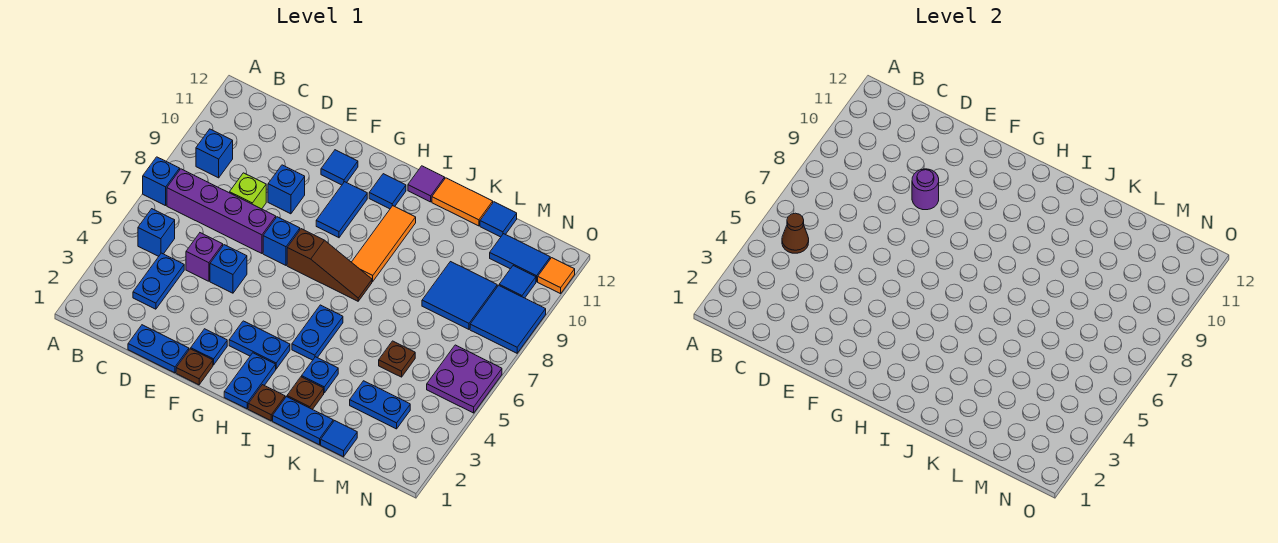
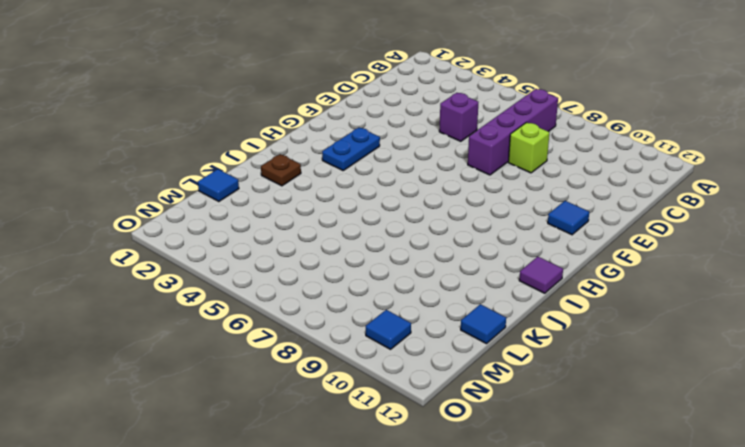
none -> blue brick A7 level 1
none -> blue brick B5 level 1
none -> blue brick B9 level 1
none -> blue plate C3:C4 level 1

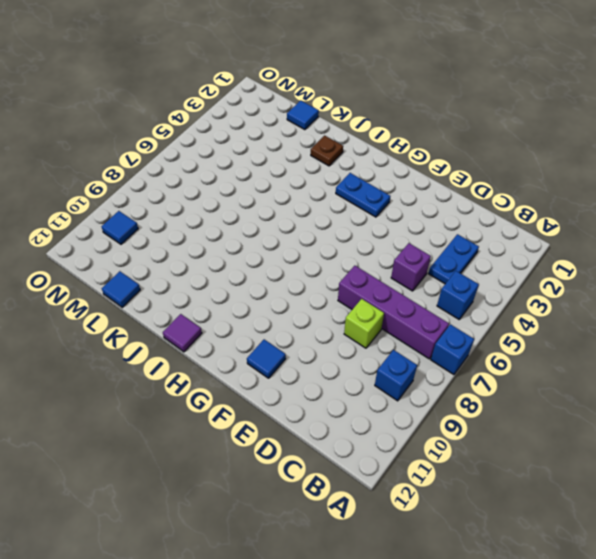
none -> blue plate D1:E1 level 1
none -> blue brick E5 level 1
none -> blue brick E9 level 1
none -> brown plate F1 level 1

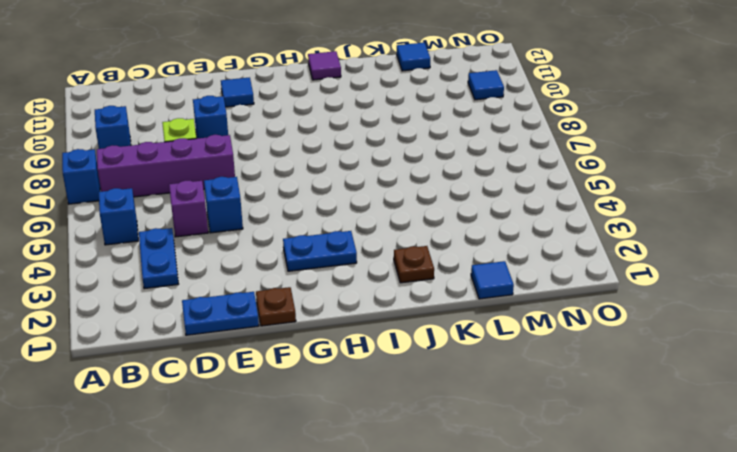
none -> blue plate F2 level 1
none -> blue brick F7 level 1
none -> brown slope G7:I7 level 1 top G
none -> blue tile G9:G10 level 1

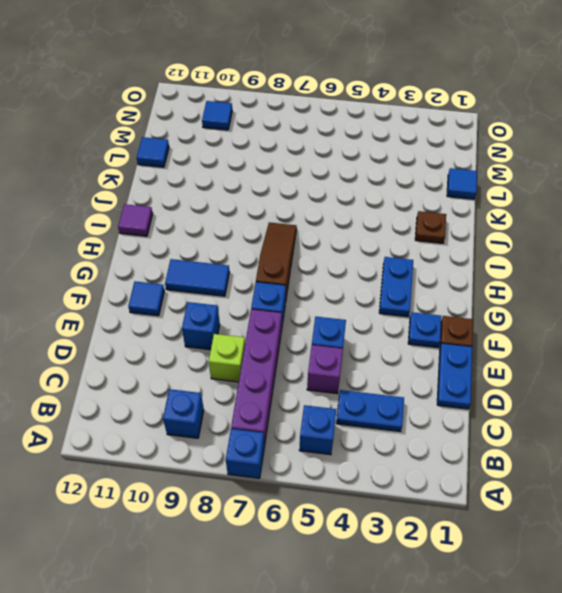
none -> blue plate H1:H2 level 1
none -> blue tile H11 level 1
none -> brown plate I1 level 1
none -> blue plate I4:I5 level 1

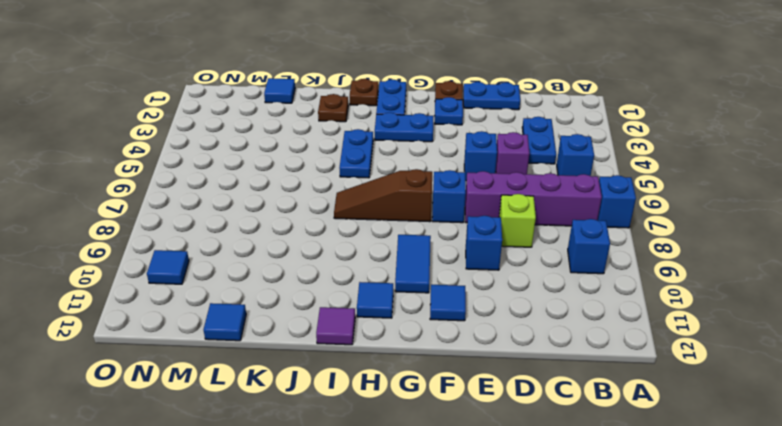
none -> orange tile I8:I10 level 1
none -> blue plate J1:K1 level 1
none -> blue plate J3 level 1
none -> orange tile J12:K12 level 1

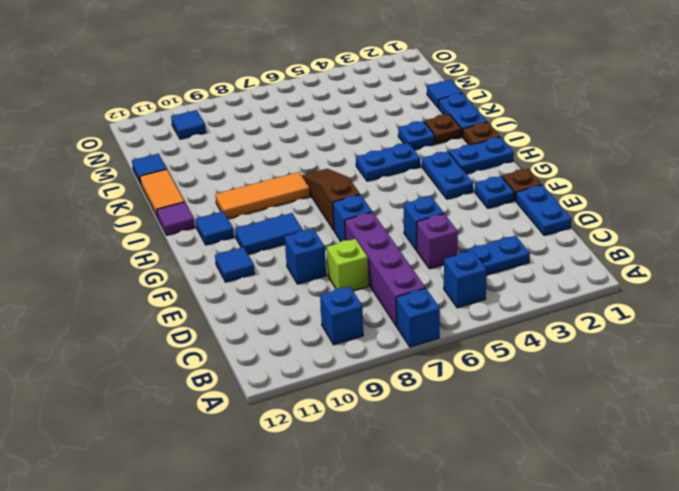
none -> blue plate L3:M3 level 1
none -> brown plate L5 level 1
none -> blue tile L8:M9 level 1
none -> blue tile M11:N11 level 1

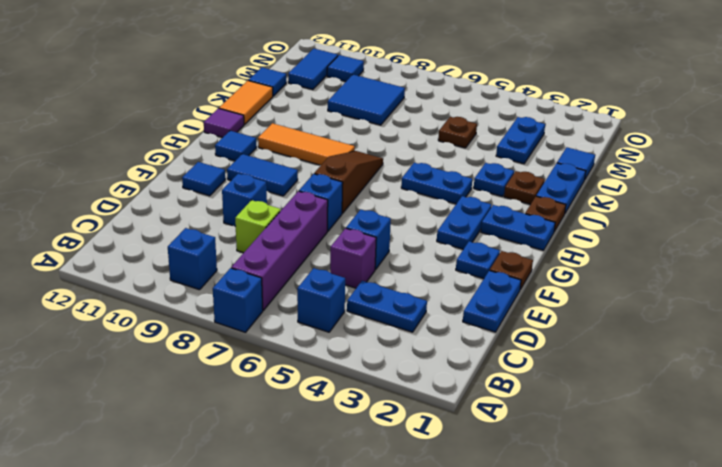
none -> purple plate N5:O6 level 1
none -> blue tile N8:O9 level 1
none -> orange tile O11 level 1
none -> brown cone B5 level 2

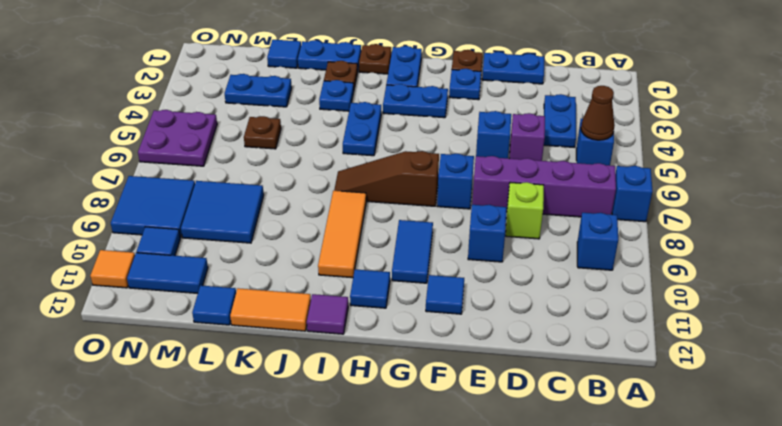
none -> purple round brick E9 level 2

